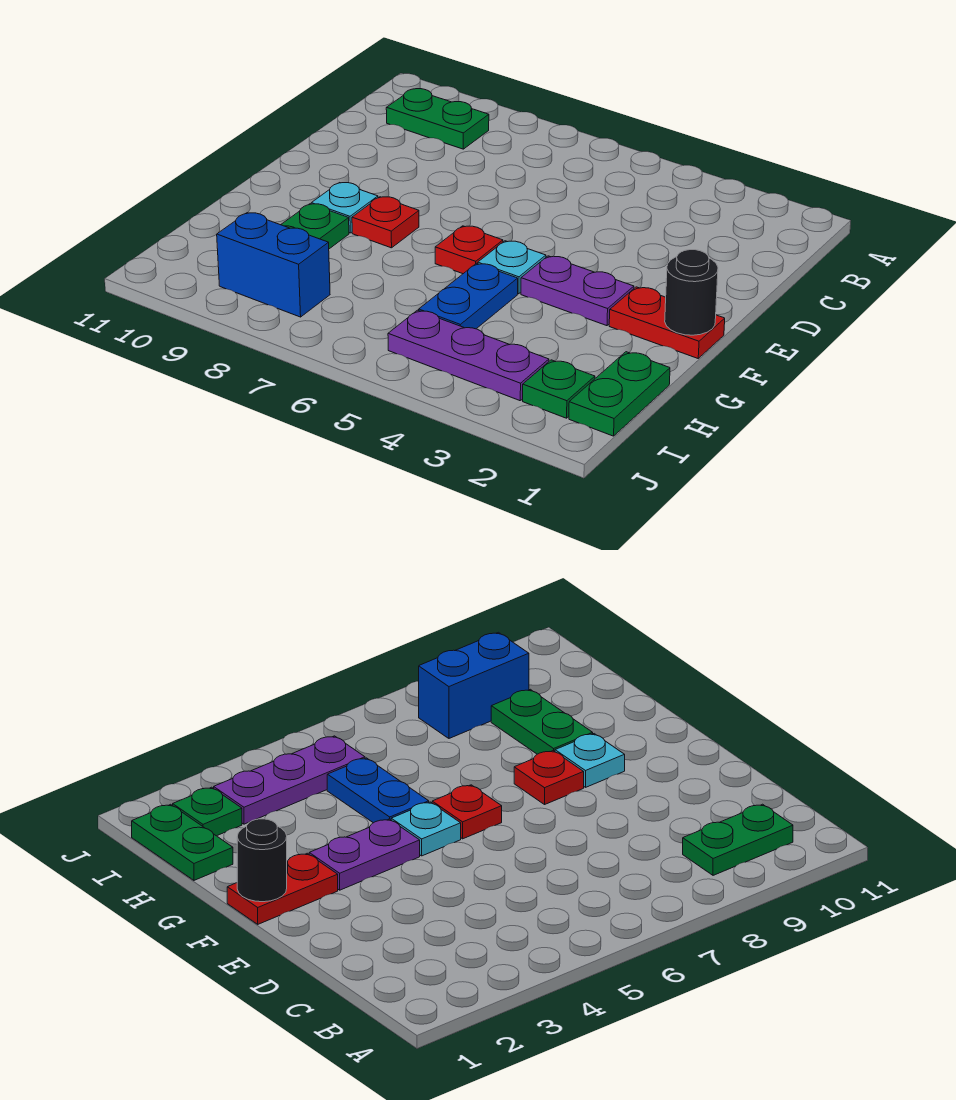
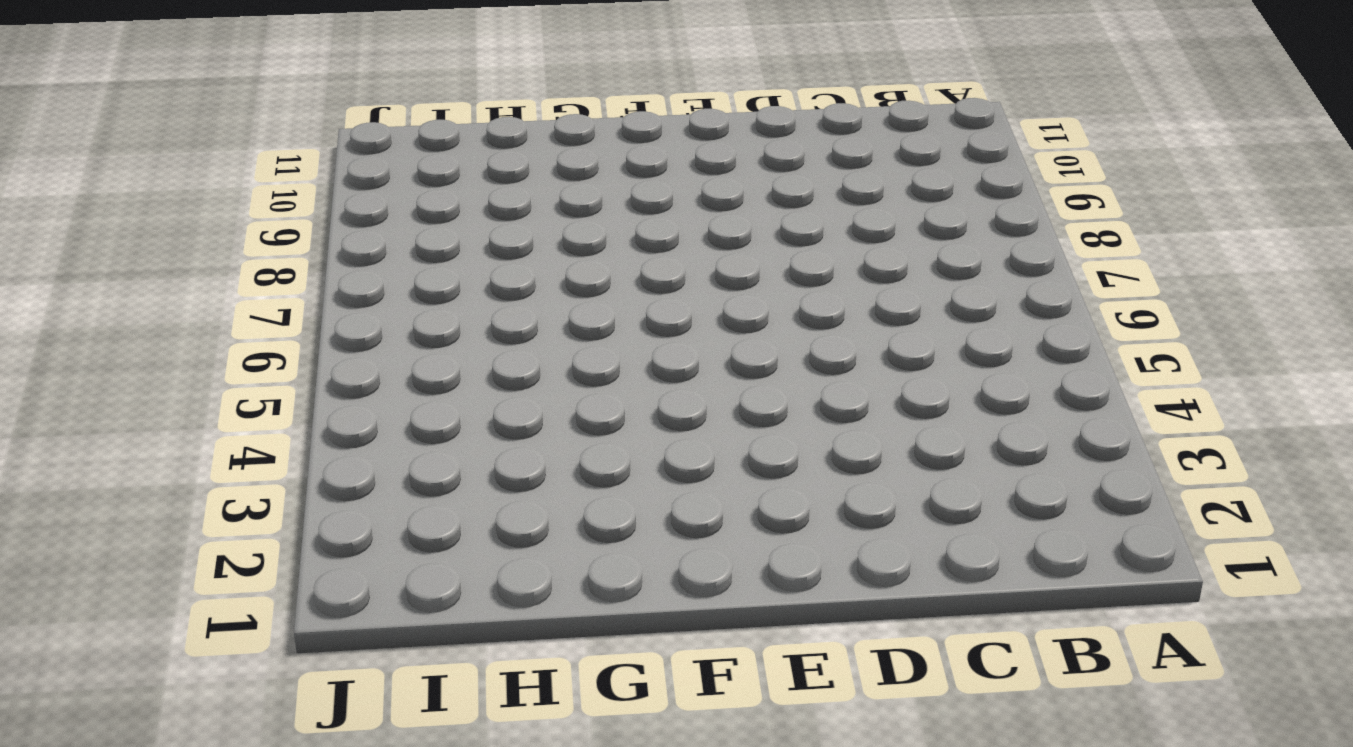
none -> green plate B9:B10 level 1
none -> red plate F1:F2 level 1
none -> purple plate F3:F4 level 1

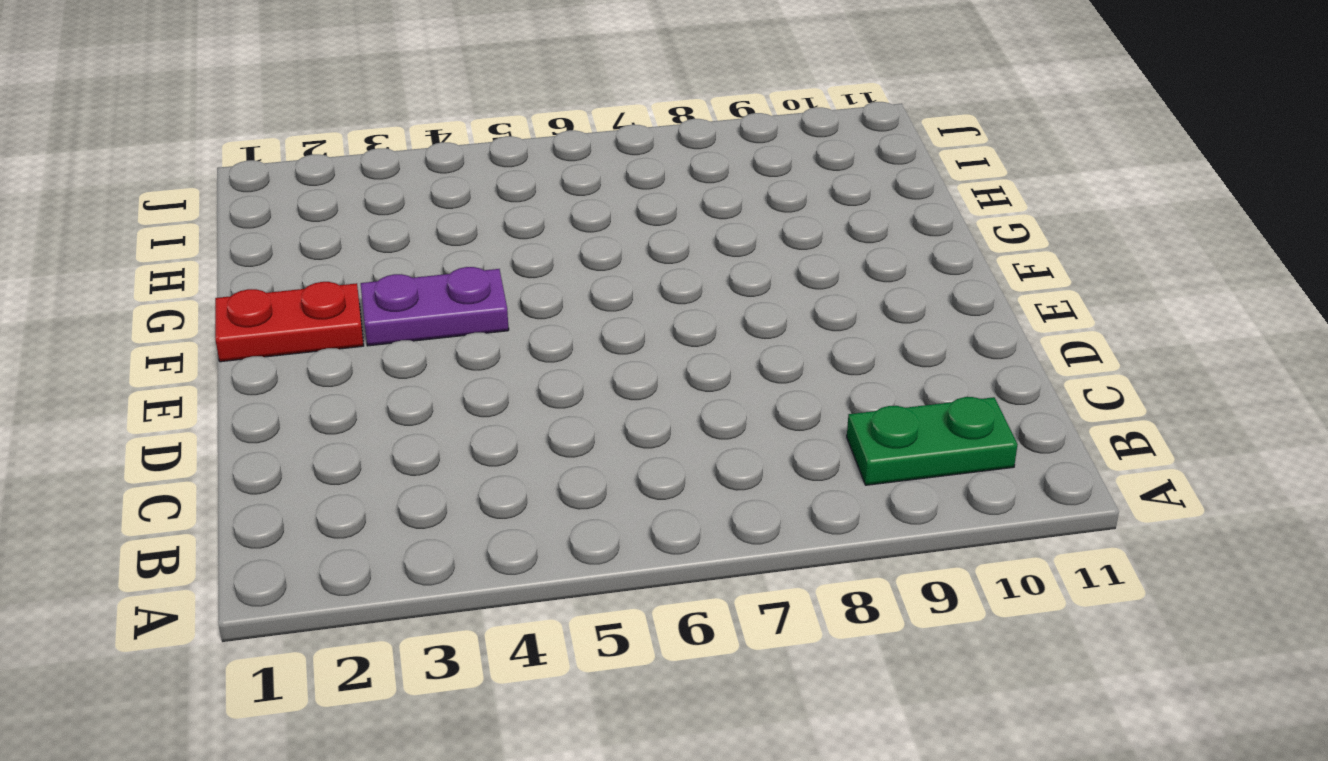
none -> cyan plate F5 level 1
none -> red plate F6 level 1
none -> red plate F8 level 1

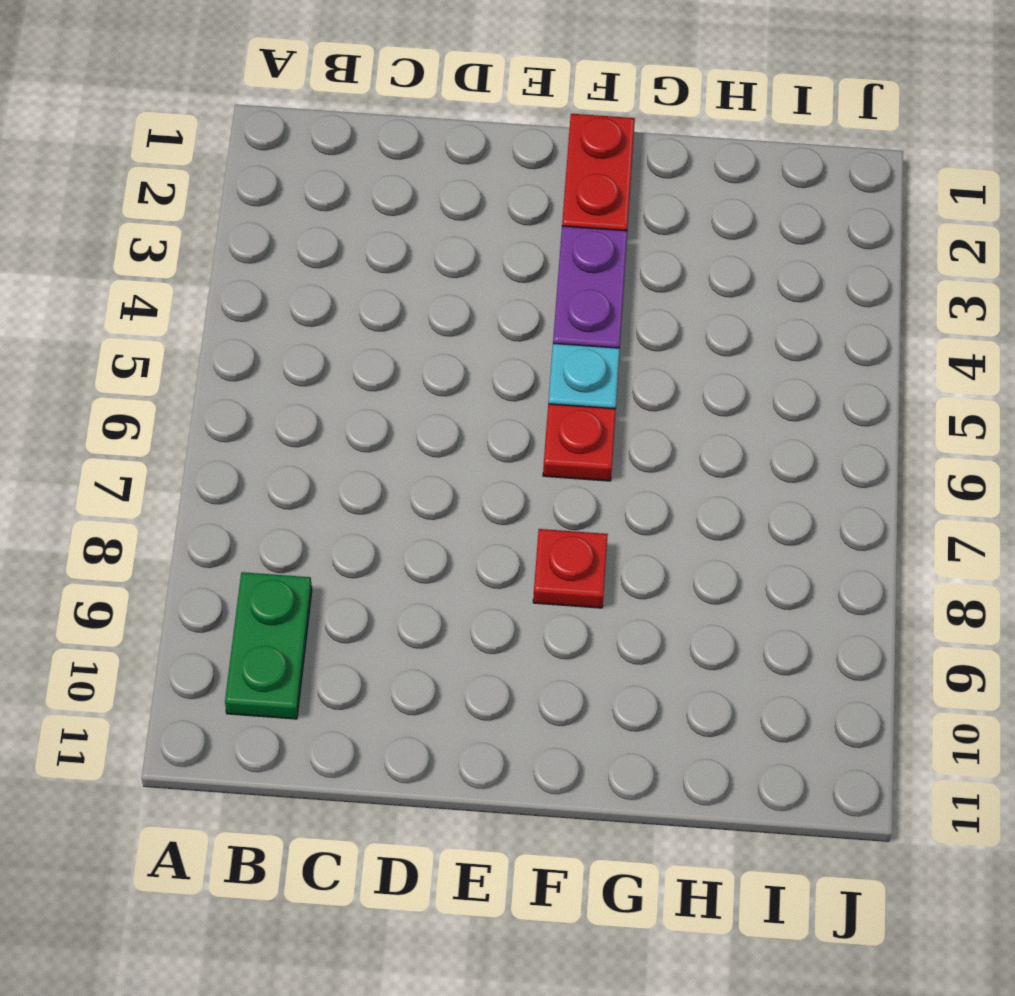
none -> cyan plate F9 level 1
none -> blue plate G5:H5 level 1
none -> green plate G9:H9 level 1

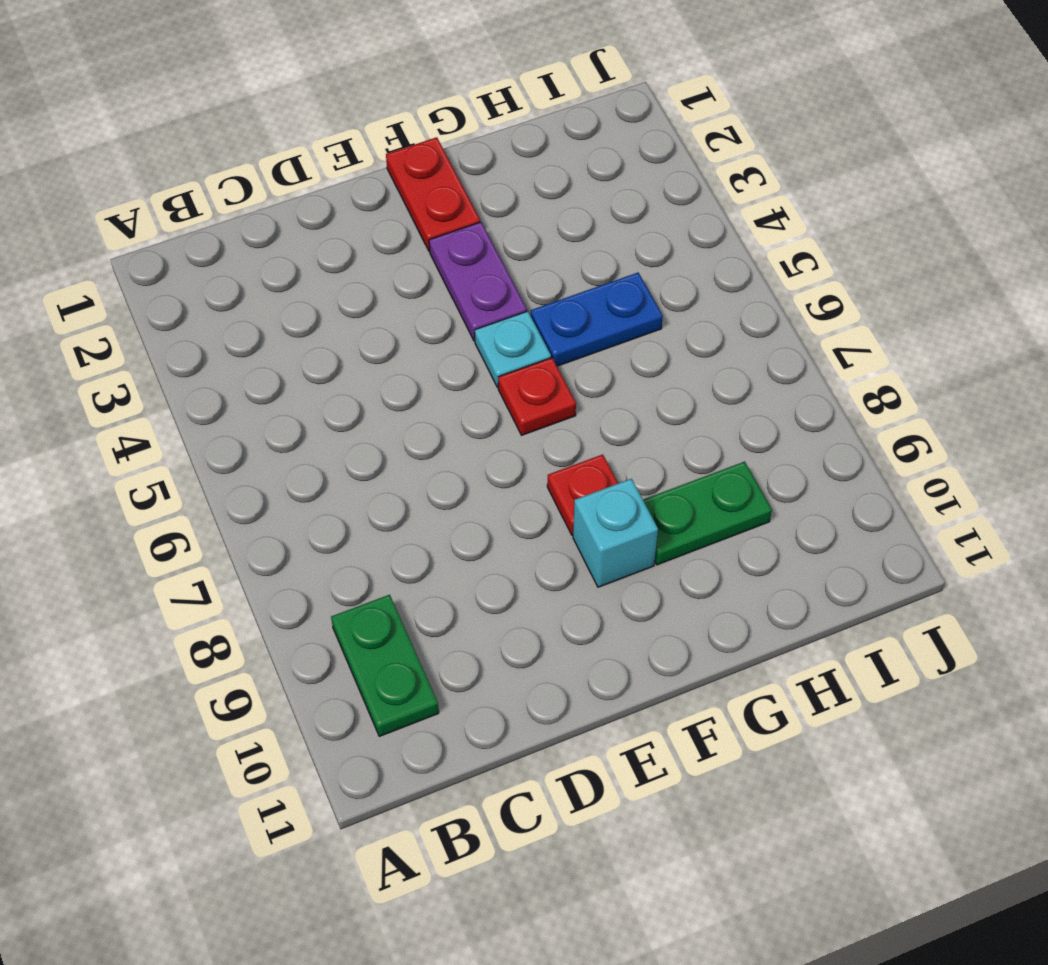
cyan brick F9 level 1 -> cyan plate F9 level 1
none -> green plate H1:I1 level 1
none -> green plate I2 level 1
none -> purple plate I3:I5 level 1

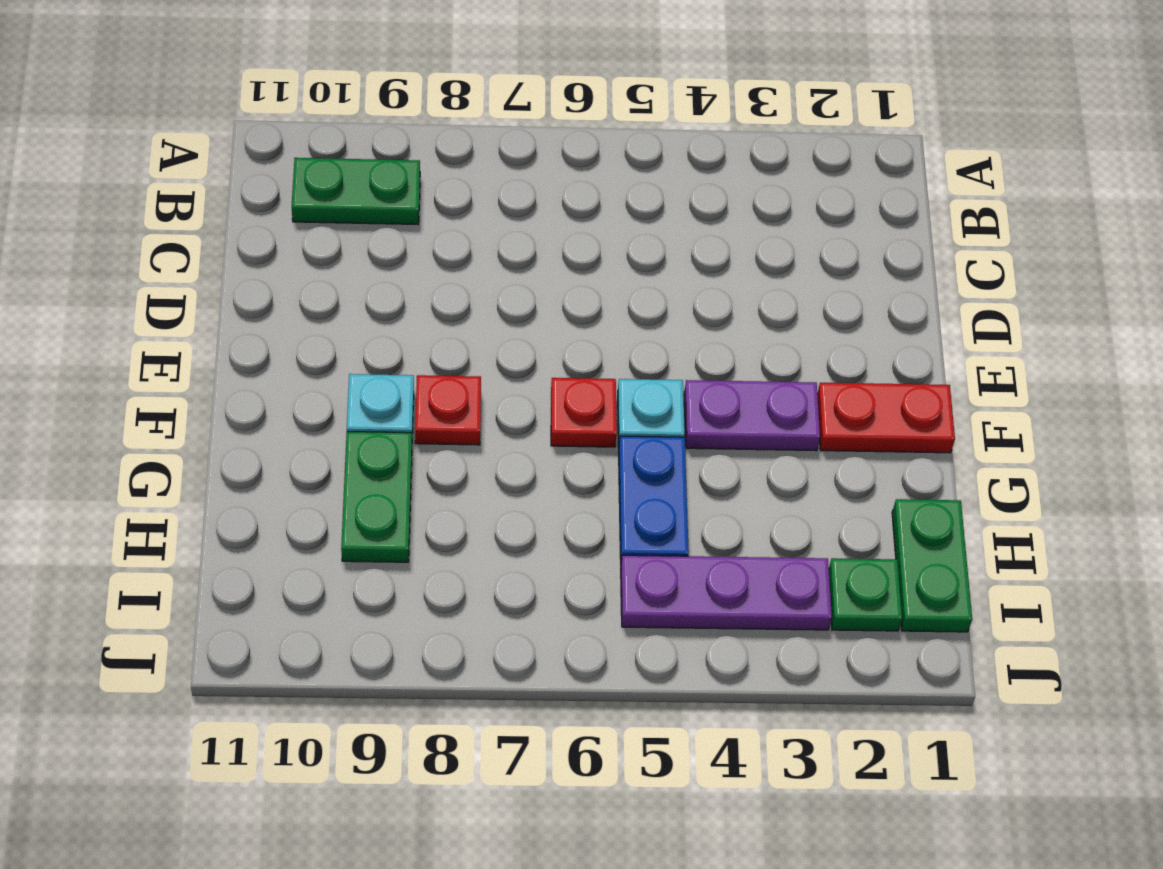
none -> blue brick I8:I9 level 1
none -> black round brick F1 level 2

